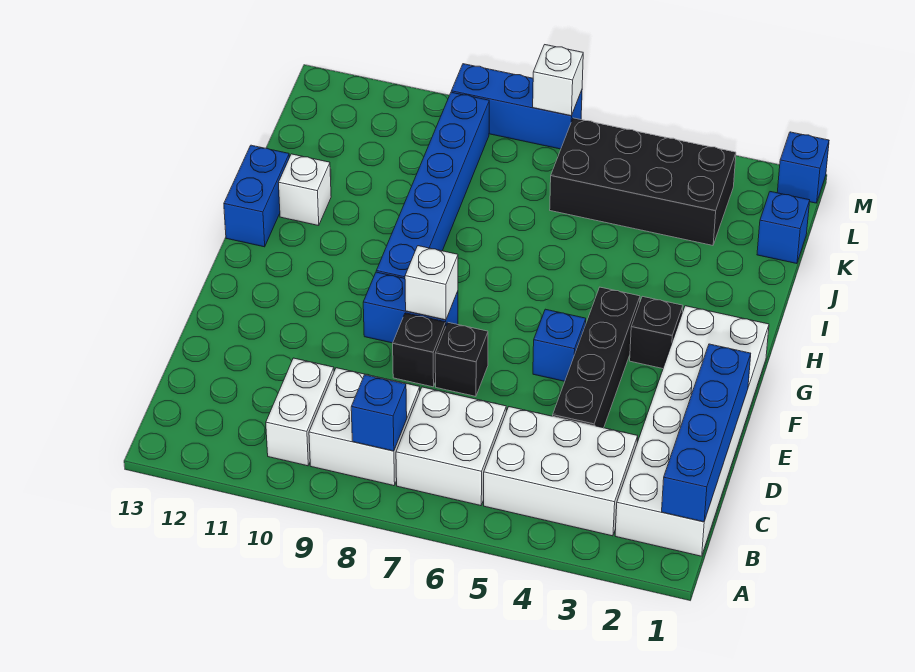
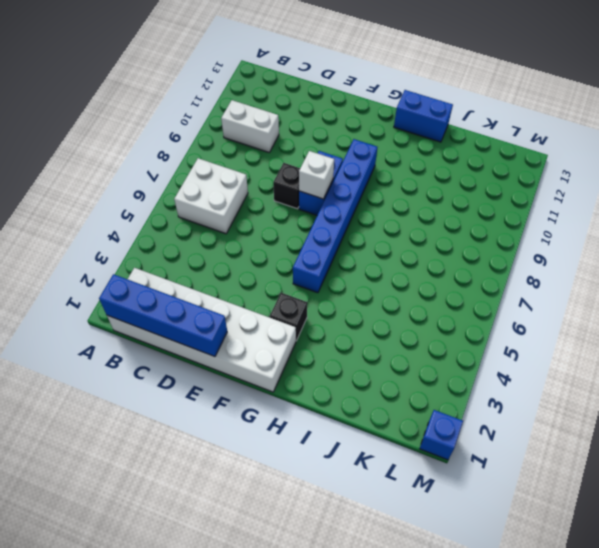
blue brick G5:G10 level 1 -> blue brick G9:L9 level 1
none -> white brick B3:C5 level 1
none -> white brick B8:C9 level 1
none -> black brick D4:G4 level 1

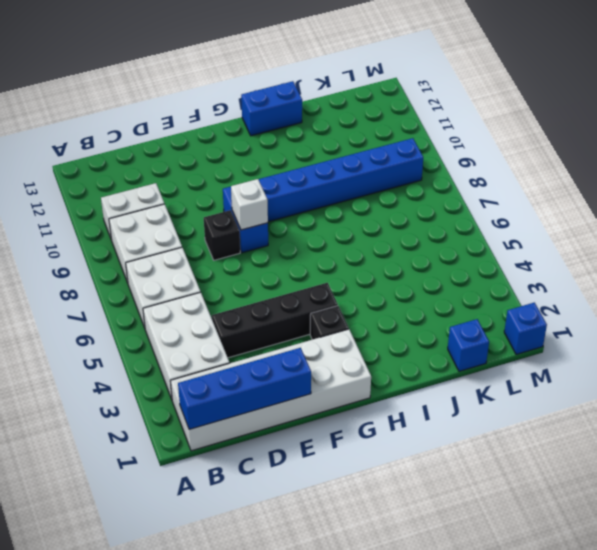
none -> black brick E7 level 1
none -> blue brick F5 level 1
none -> white brick I12 level 1

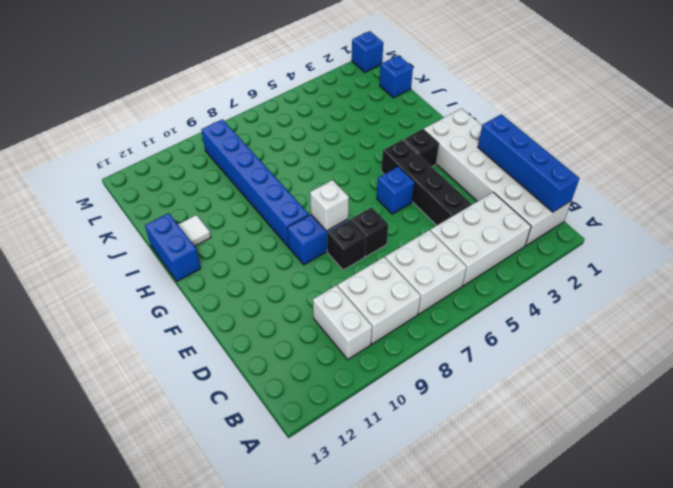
white tile I12 level 1 -> white brick I12 level 1
none -> black brick K3:L6 level 1
none -> blue brick M7:M9 level 1
none -> blue brick B8 level 2

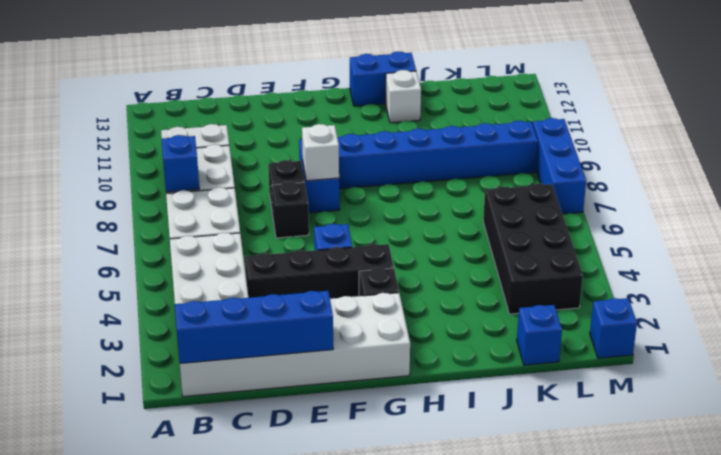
none -> white brick M7 level 2

